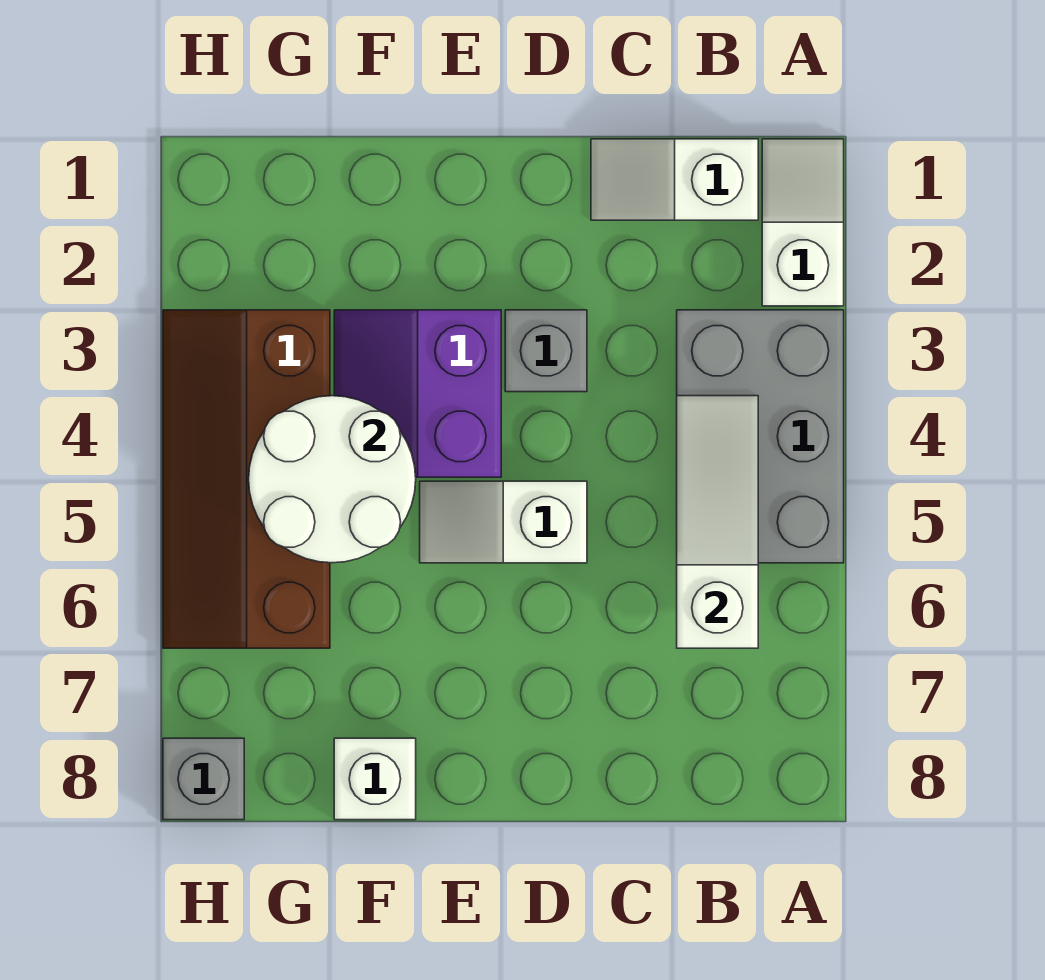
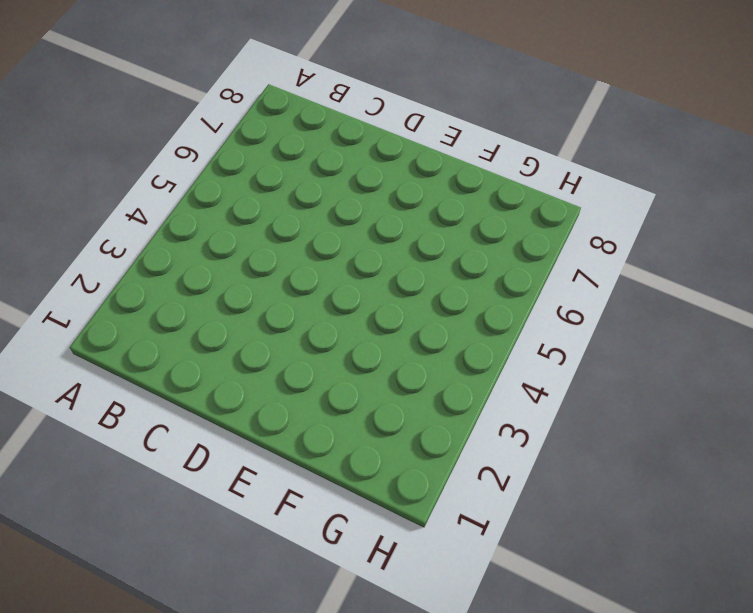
none -> white slope A1:A2 level 1 top 2
none -> grey brick A3:B5 level 1

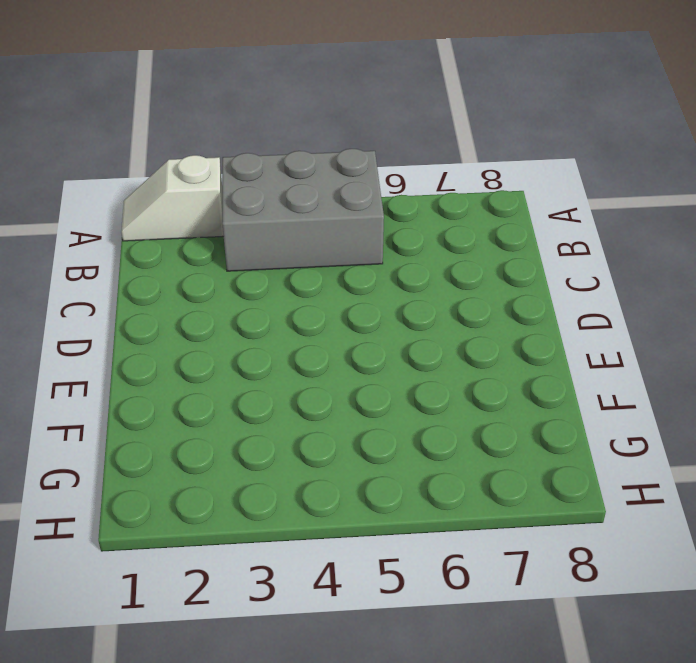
none -> white slope B1:C1 level 1 top B
none -> grey brick D3 level 1

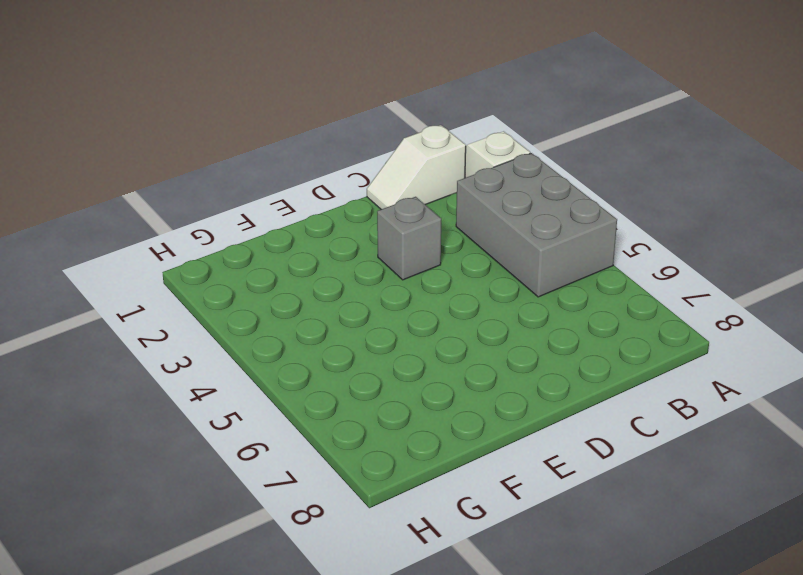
none -> white slope D5:E5 level 1 top D
none -> purple slope E3:F4 level 1 top E

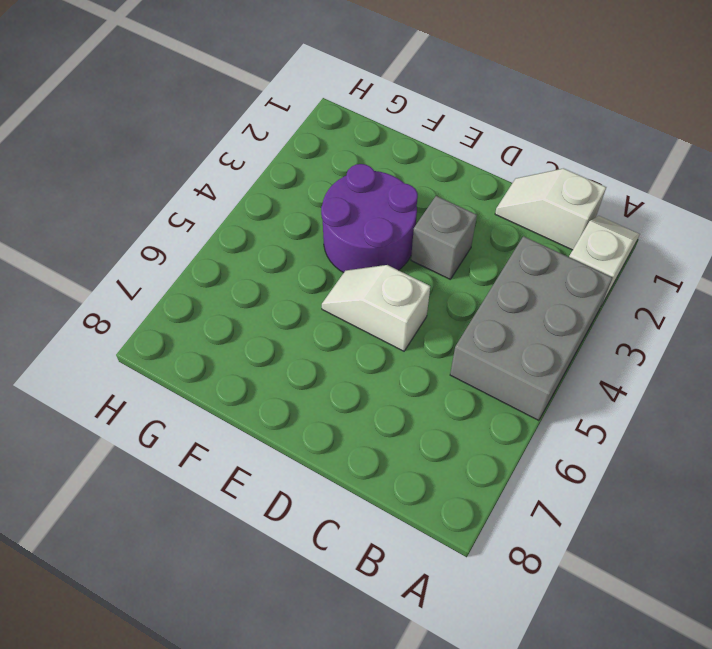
purple round brick E3:F4 level 1 -> purple slope E3:F4 level 1 top E
none -> white brick F8 level 1
none -> brown slope G3:H6 level 1 top G

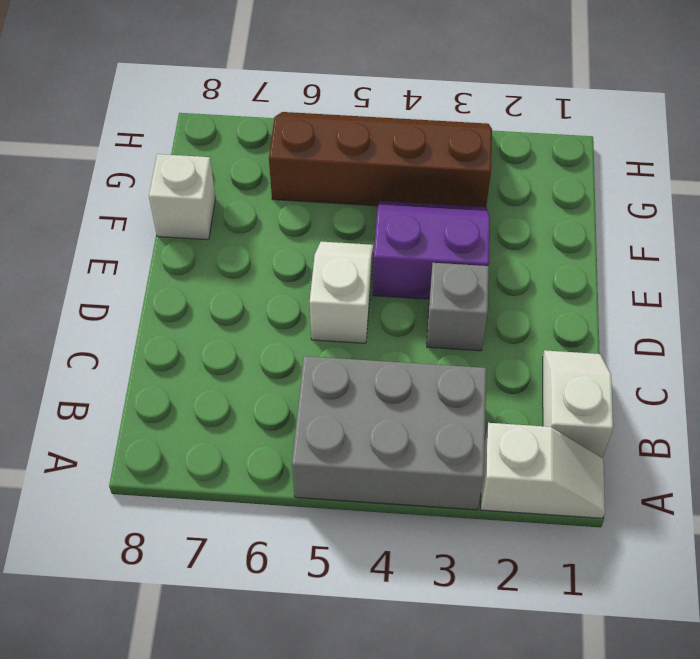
none -> grey brick H8 level 1
none -> white slope B4:B6 level 2 top 6

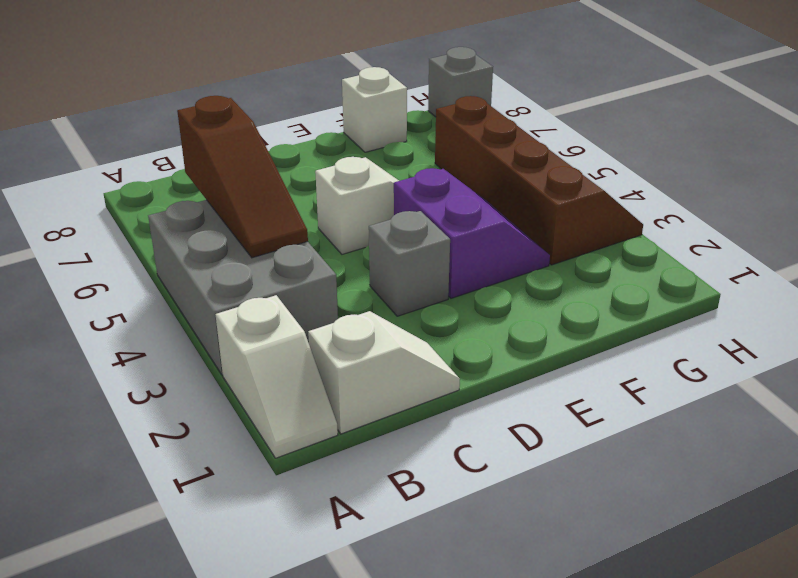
brown slope B4:B6 level 2 top 6 -> white slope B4:B6 level 2 top 6
none -> white round brick F4:G5 level 2

